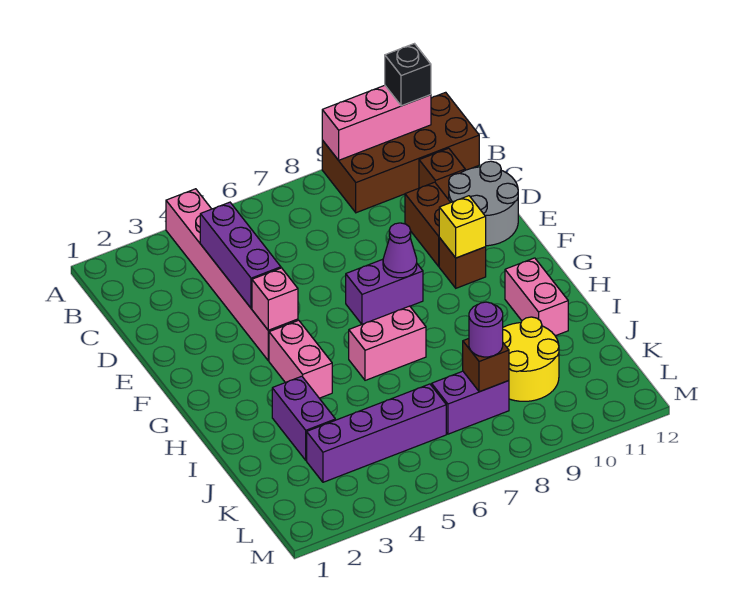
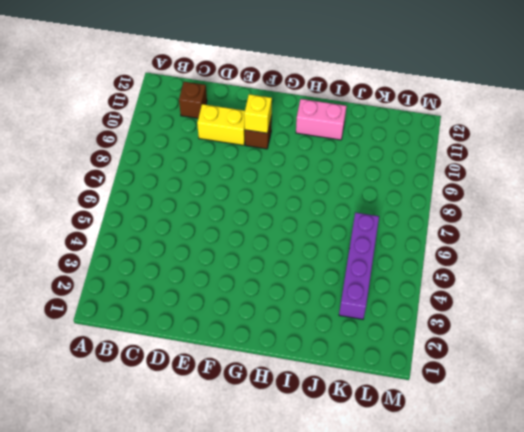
yellow brick D10:E10 level 1 -> brown brick D10:E10 level 1
none -> pink brick A4:F4 level 1
none -> brown brick A9:B12 level 1
none -> grey round brick D11:E12 level 1

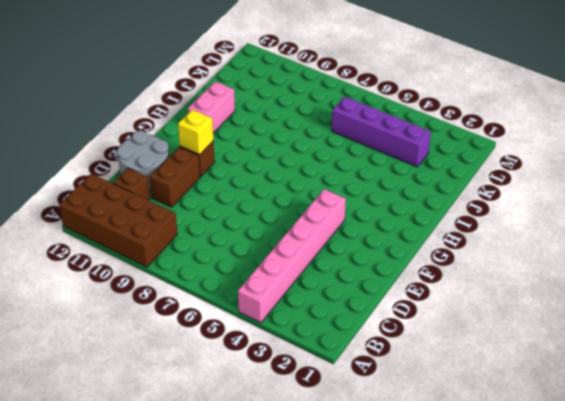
none -> purple brick F7:F8 level 1
none -> pink brick G4:H4 level 1
none -> pink brick H6:H7 level 1

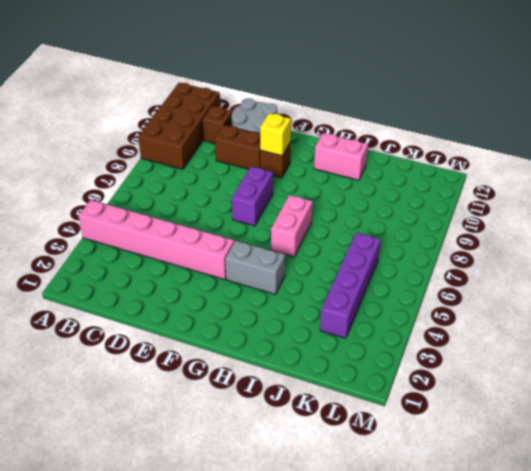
grey brick G4:H4 level 1 -> pink brick G4:H4 level 1
none -> purple brick I3:J3 level 1
none -> yellow round brick J9:K10 level 1
none -> purple brick K7:K8 level 1

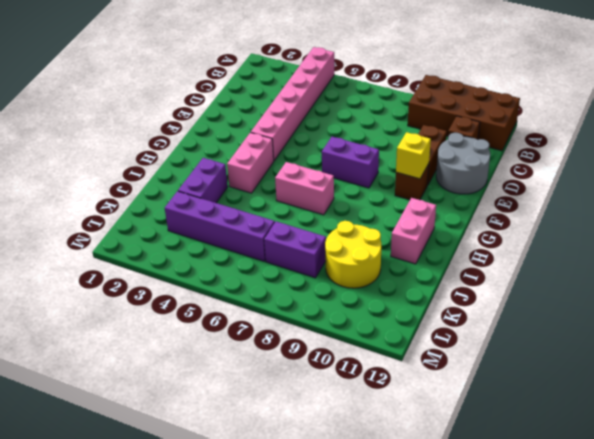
none -> pink brick A9:A11 level 2
none -> purple brick C4:E4 level 2
none -> pink brick F4 level 2

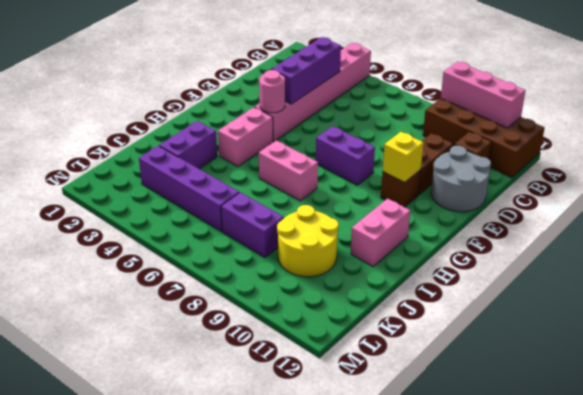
pink round brick F4 level 2 -> pink brick F4 level 2
none -> purple cone F8 level 2
none -> brown brick K8 level 2
none -> black brick A11 level 3

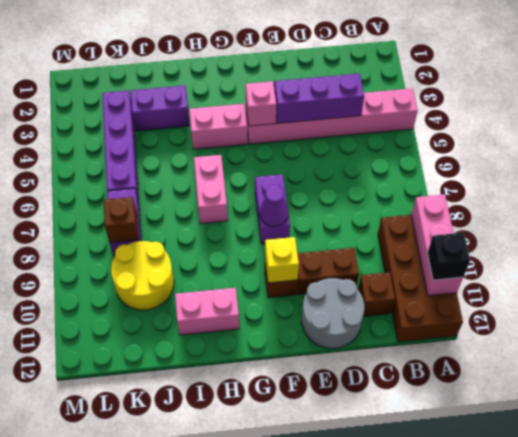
none -> purple round brick K8 level 3

